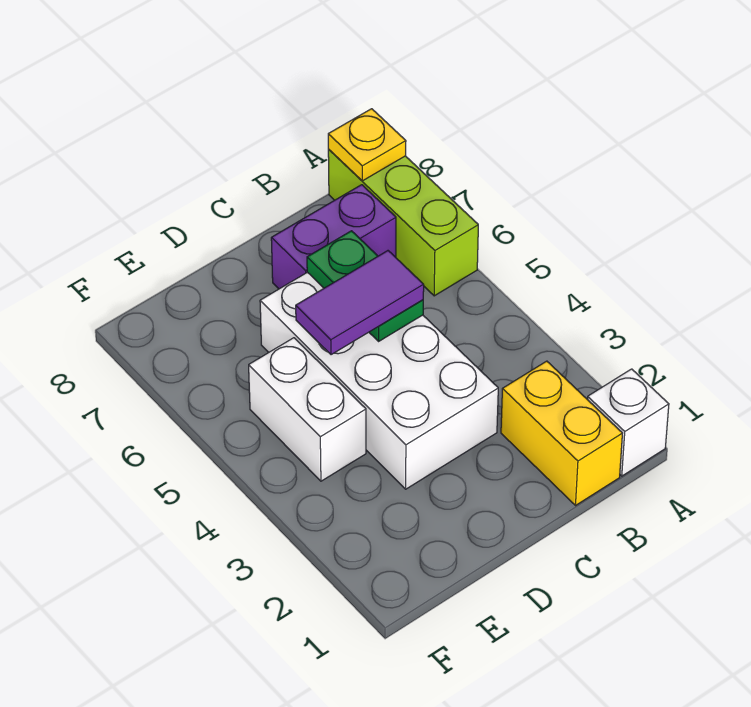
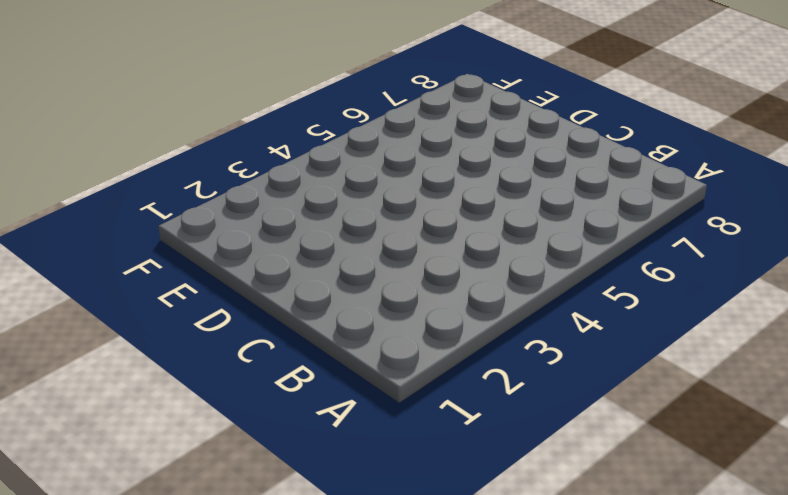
none -> white brick A1 level 1
none -> lime brick A6:A8 level 1

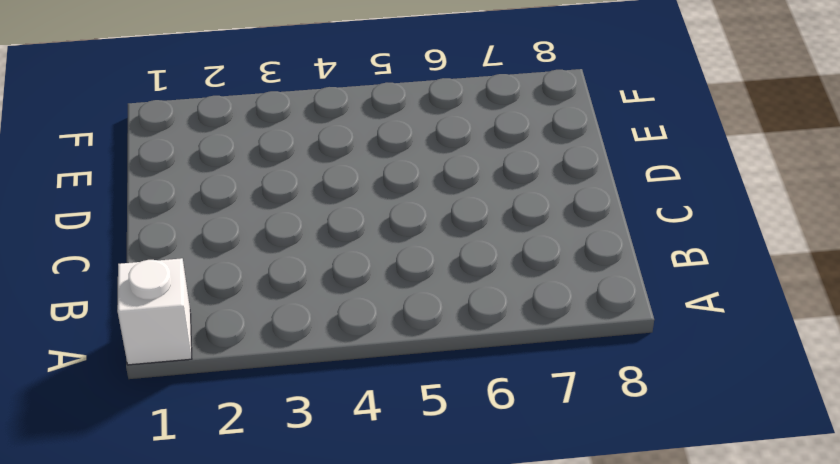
none -> lime brick A6:A8 level 1
none -> yellow brick B1:B2 level 1

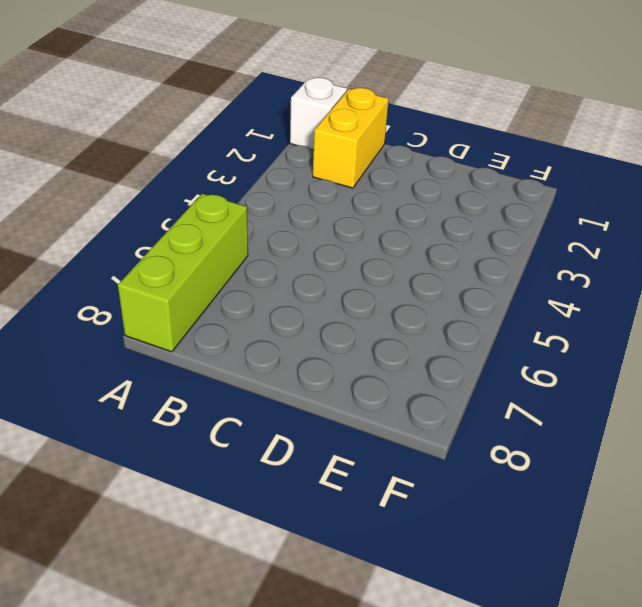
none -> purple brick B7:C7 level 1
none -> white brick C3:D6 level 1

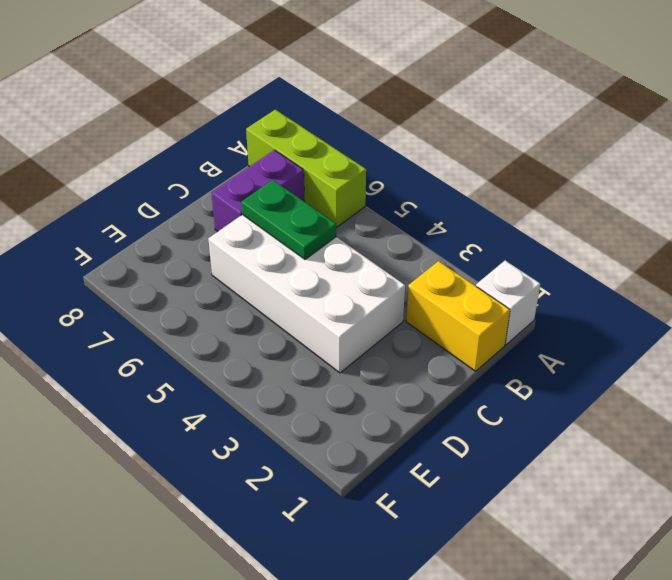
none -> white brick E4:E5 level 1
none -> yellow plate A8 level 2

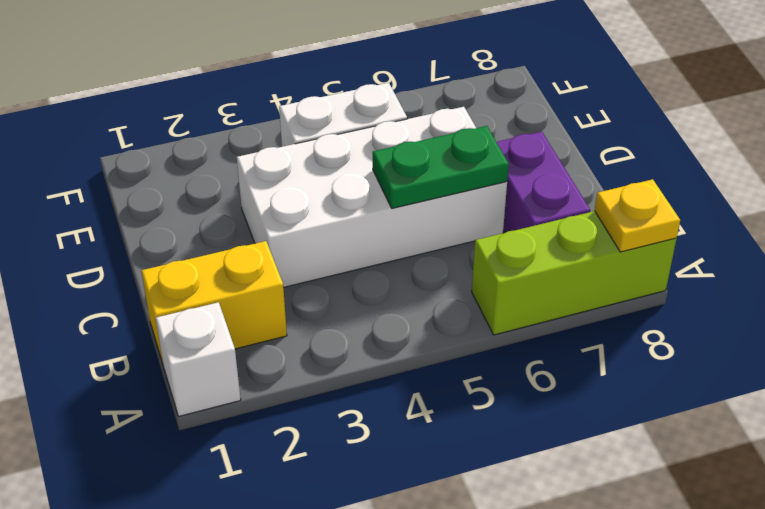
none -> purple tile C5:D5 level 3

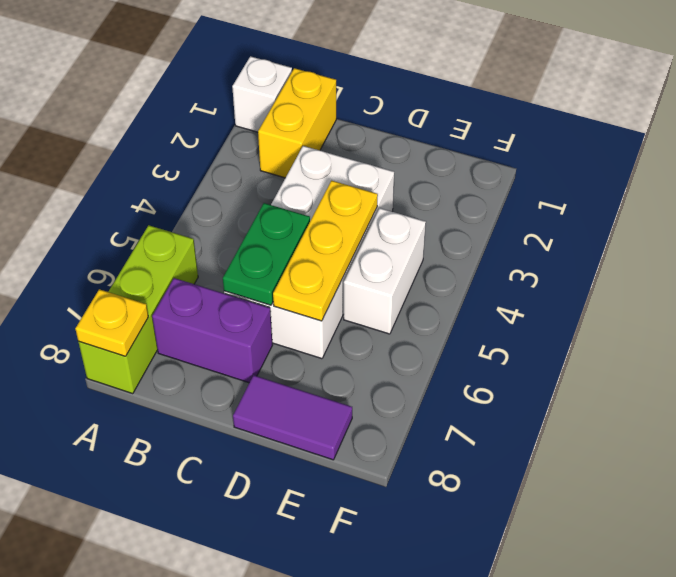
yellow plate D4:D6 level 2 -> none
purple tile D8:E8 level 1 -> purple tile C5:D5 level 3

